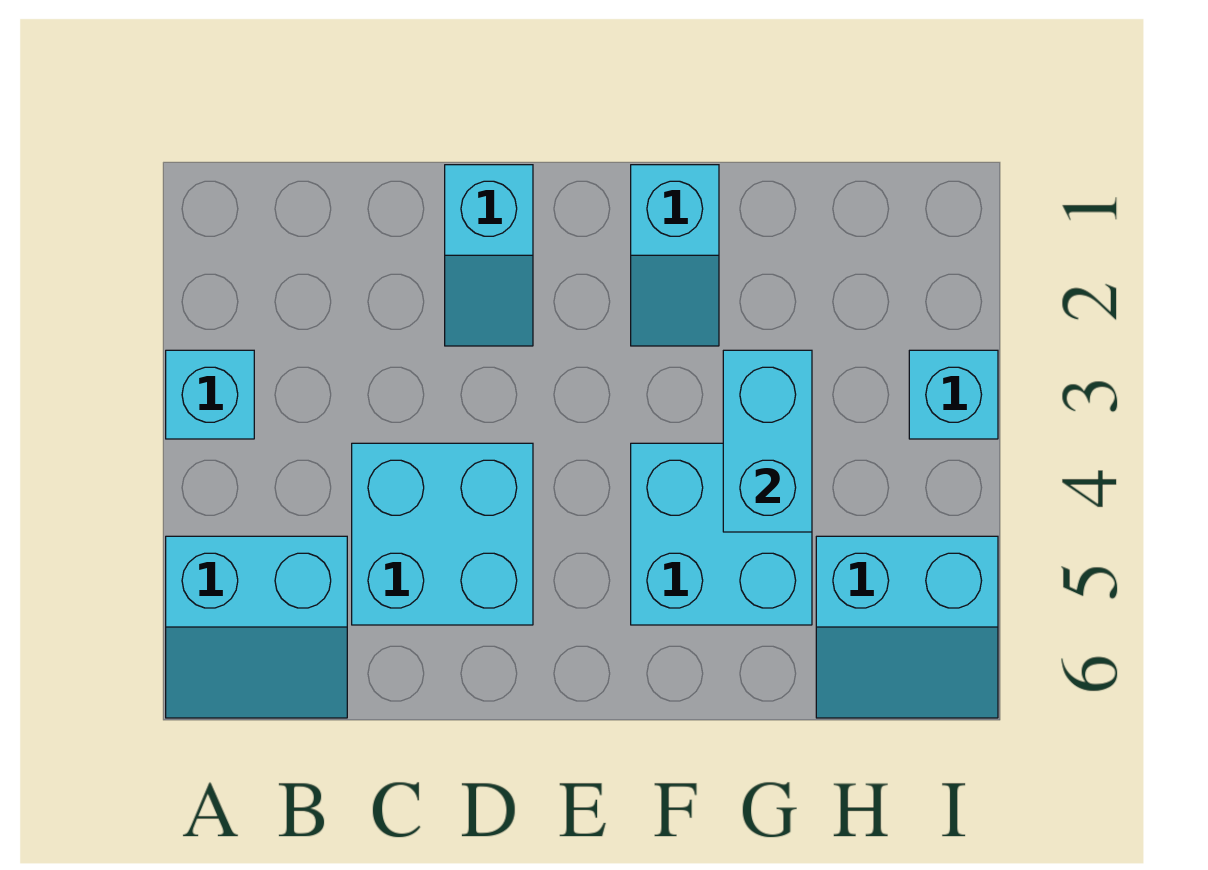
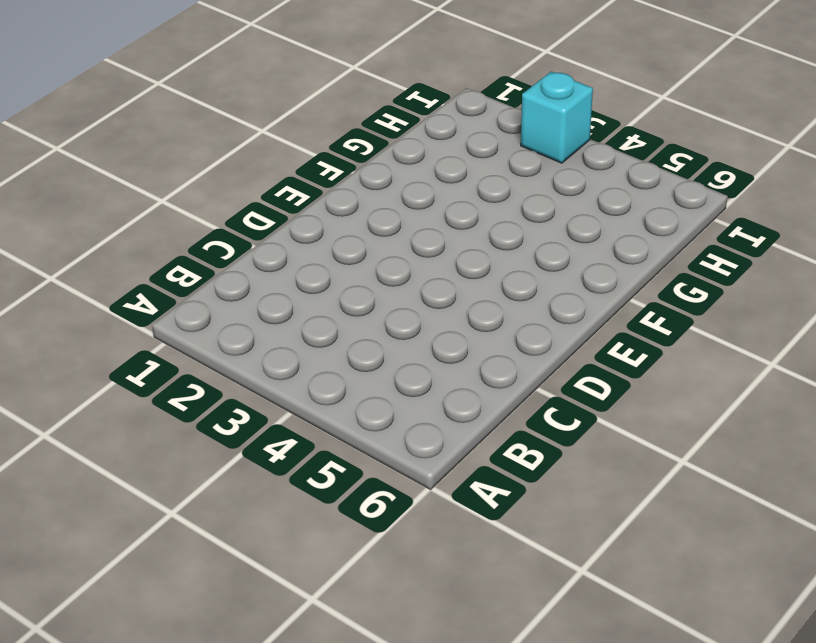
none -> cyan brick A3 level 1
none -> cyan slope A5:B6 level 1 top 5

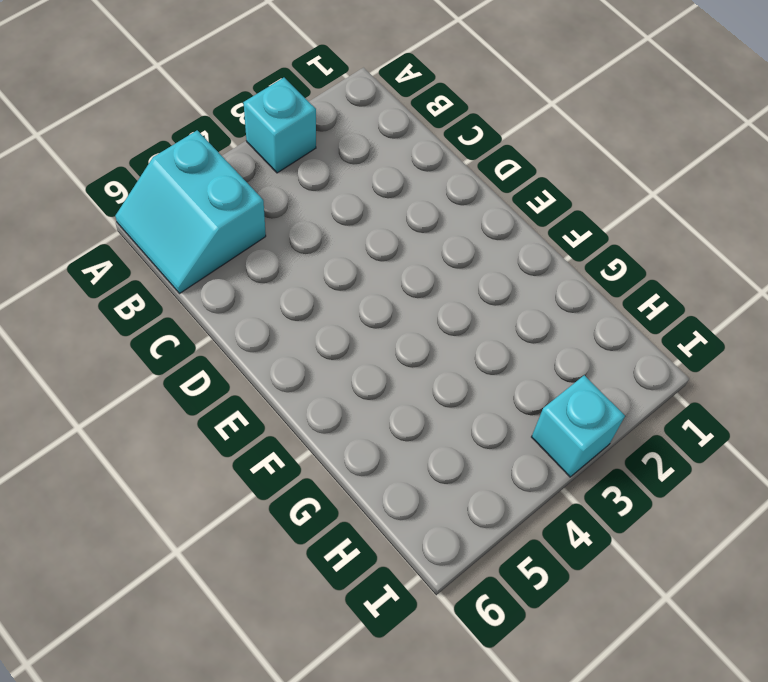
none -> cyan brick C4:D5 level 1
none -> cyan slope D1:D2 level 1 top 1

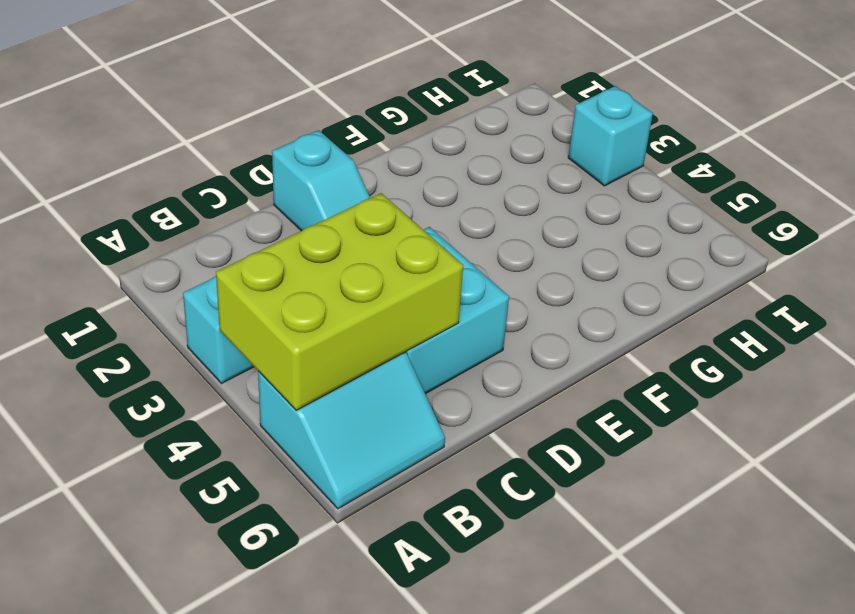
lime brick A4:C5 level 2 -> none
none -> cyan slope F1:F2 level 1 top 1
none -> cyan brick F4:G5 level 1

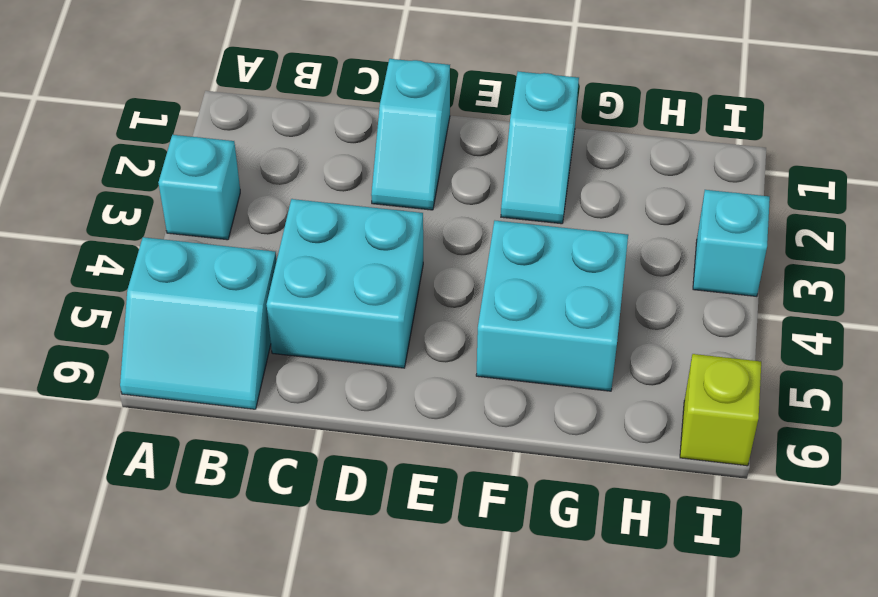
lime brick I6 level 1 -> cyan slope H5:I6 level 1 top 5
none -> cyan brick G3:G4 level 2

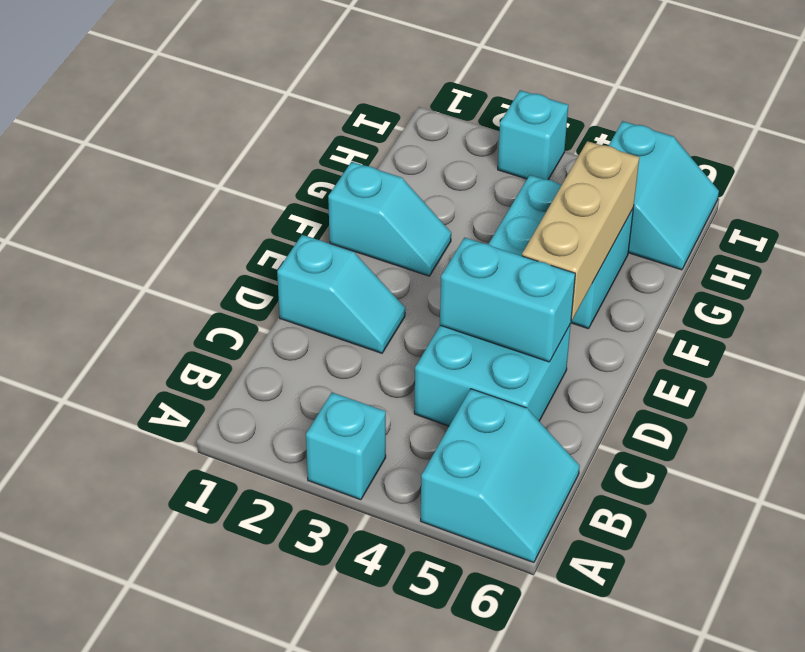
cyan brick D4:D5 level 2 -> cyan brick G3:G4 level 2
tan brick E5:G5 level 2 -> none

